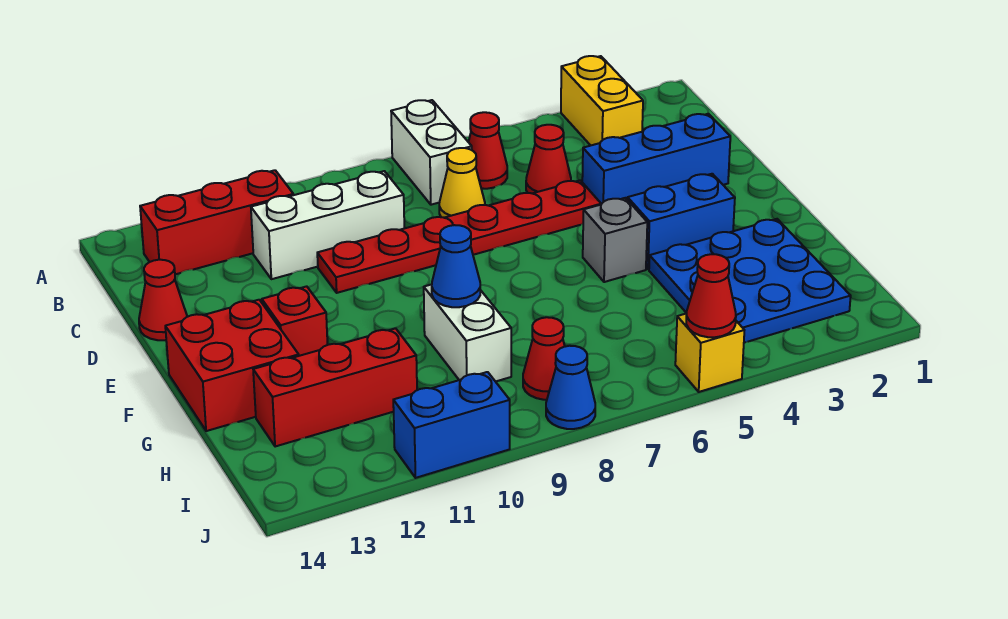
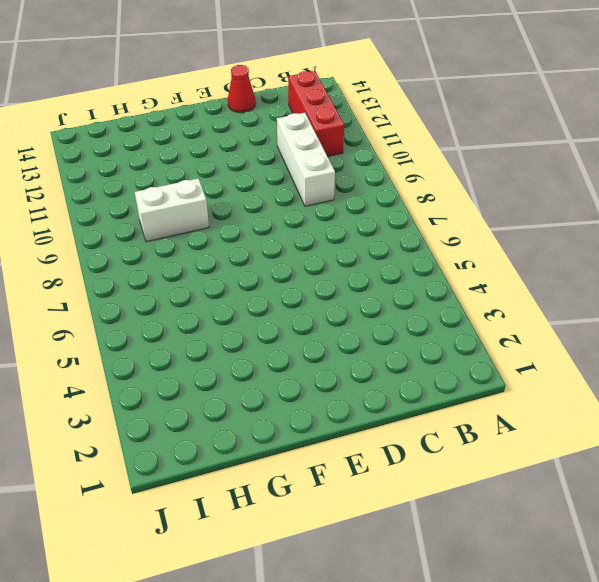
none -> yellow brick A3:B3 level 1
none -> white brick A7:B7 level 1
none -> red cone B6 level 1

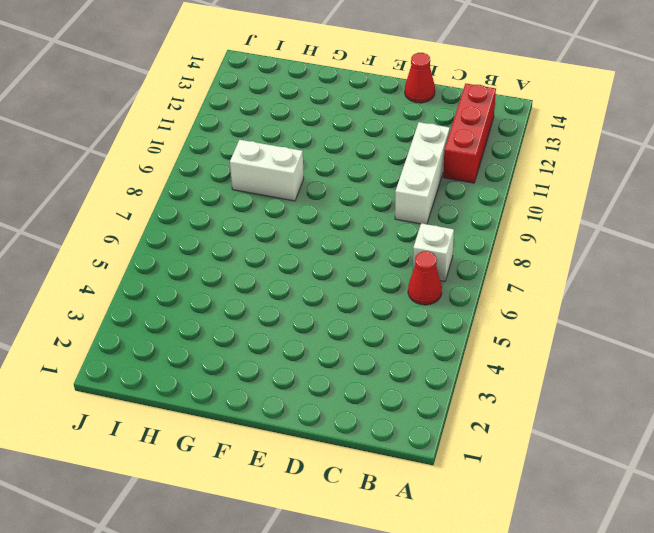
white brick B7 level 1 -> white brick A7:B7 level 1
none -> yellow brick A3:B3 level 1
none -> red cone C5 level 1
none -> yellow cone C7 level 1

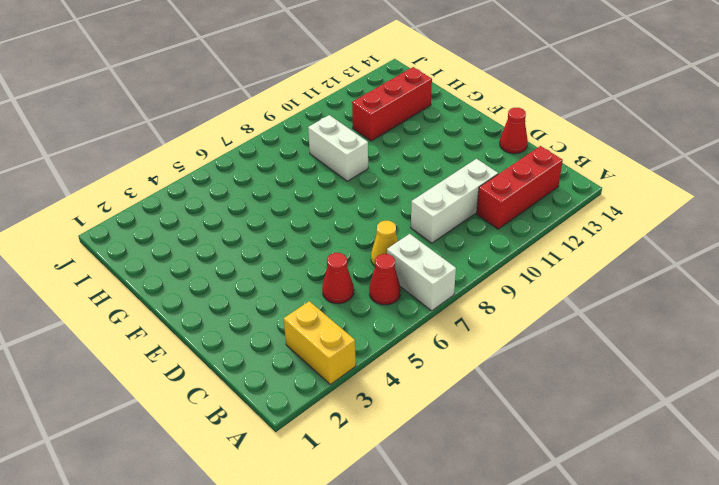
none -> blue brick D2:D4 level 1
none -> red plate D5:D10 level 1
none -> blue brick F3:F4 level 1

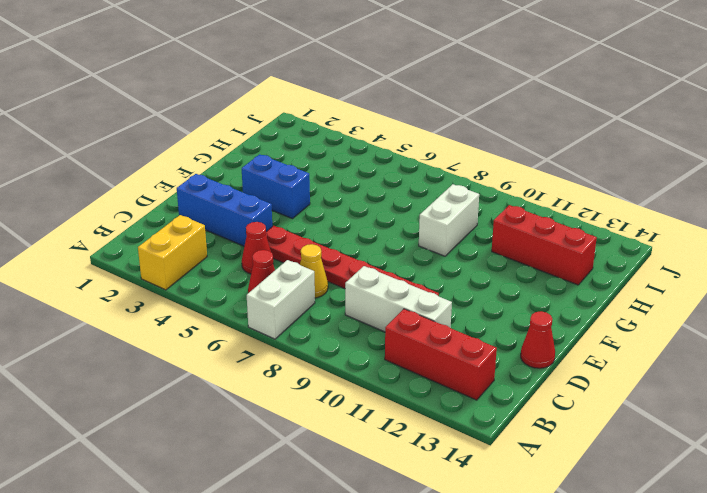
none -> grey brick F5 level 1
none -> red brick F12 level 1
none -> red brick F13:G14 level 1

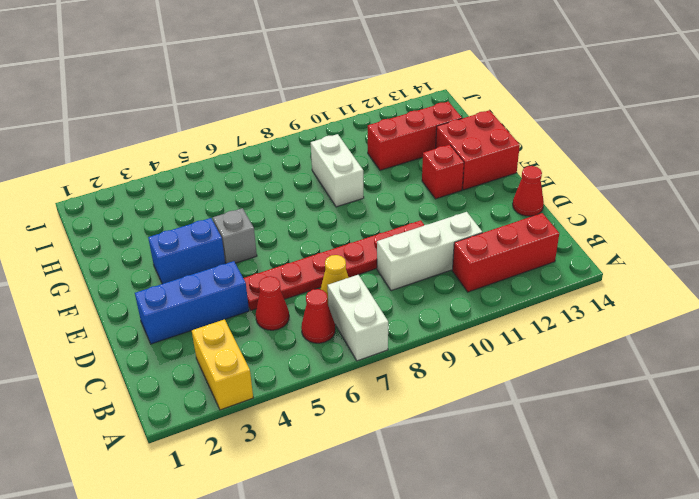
none -> blue plate G2:I4 level 1
none -> red cone I8 level 1
none -> yellow brick J5 level 1

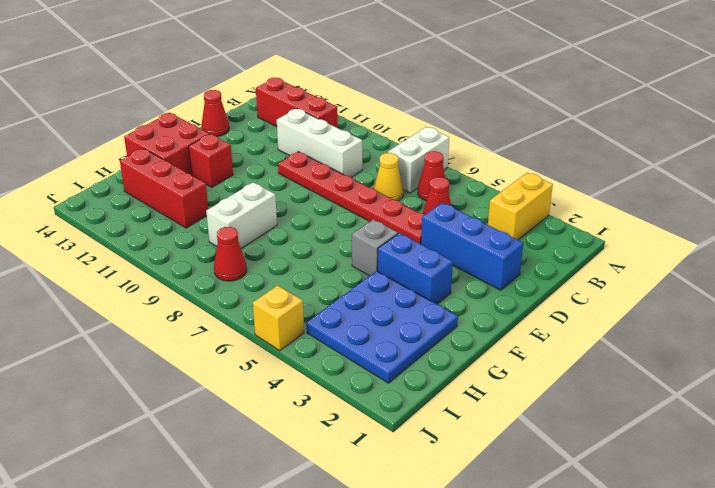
none -> blue cone J8 level 1
none -> blue brick J10:J11 level 1
none -> blue cone G9 level 2

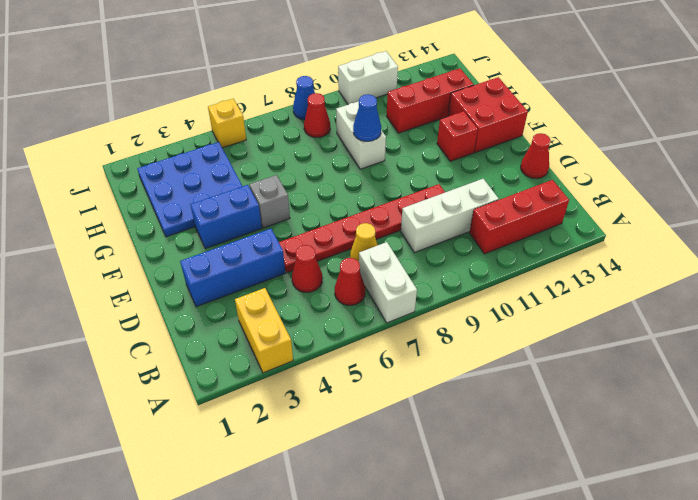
white brick J10:J11 level 1 -> blue brick J10:J11 level 1
none -> red cone J5 level 2

